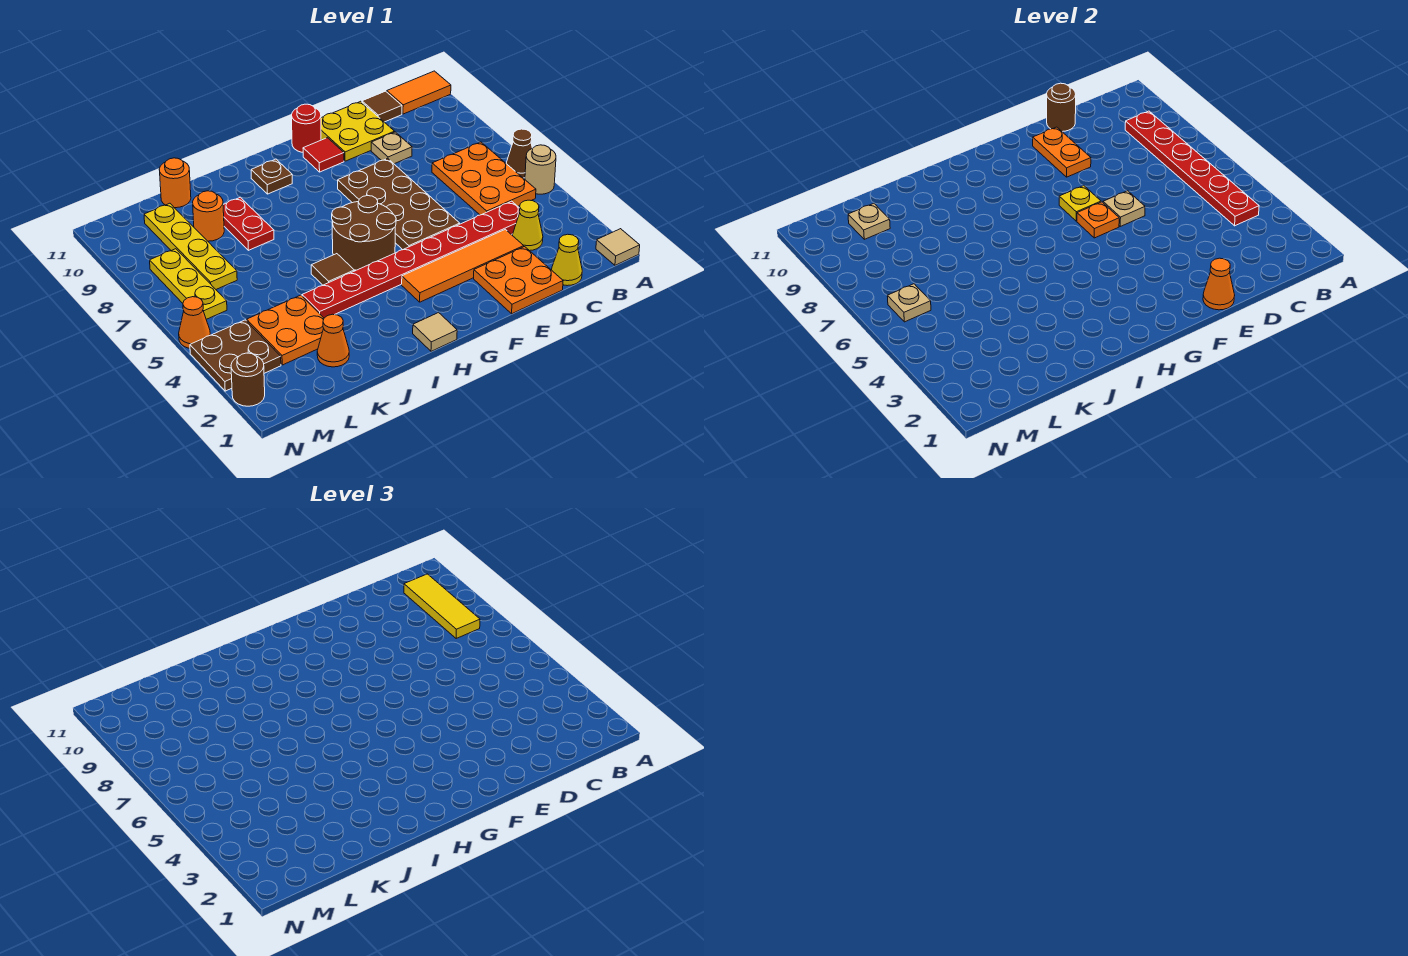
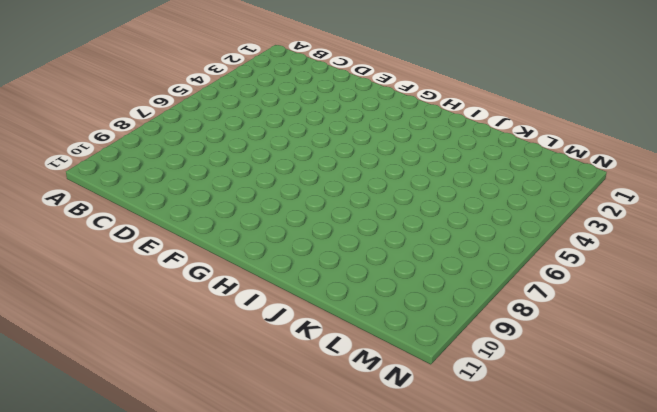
none -> tan tile A1 level 1
none -> tan round brick A5 level 1
none -> brown cone A6 level 1
none -> orange tile A11:B11 level 1

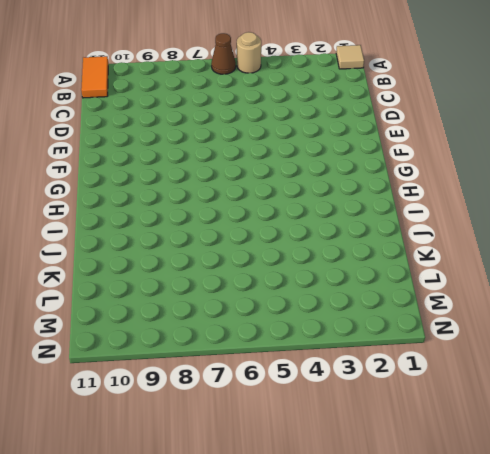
none -> orange plate B5:C7 level 1
none -> yellow cone C1 level 1
none -> yellow cone C3 level 1
none -> red plate C4:J4 level 1

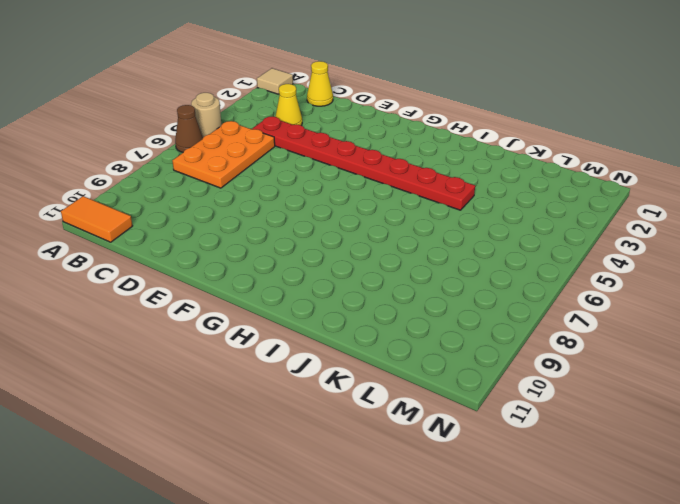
none -> brown tile C11 level 1
none -> orange plate D1:E2 level 1
none -> orange tile D3:G3 level 1
none -> tan plate D9 level 1

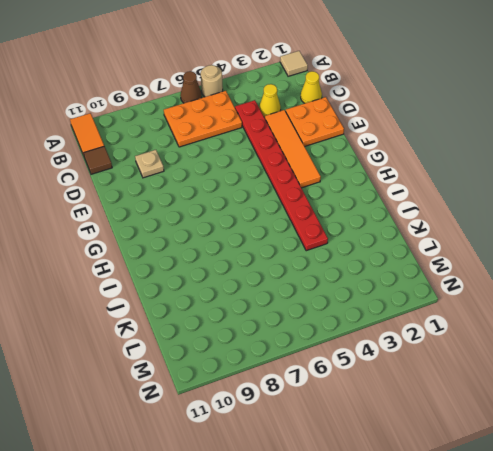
none -> yellow plate D10:E11 level 1
none -> brown plate E5:F8 level 1
none -> red tile F10 level 1
none -> red round brick F11 level 1

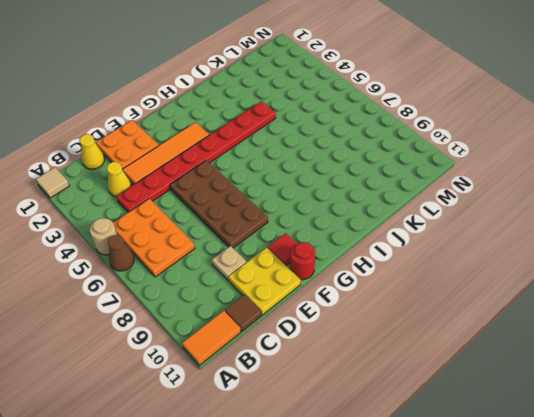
none -> brown round brick G5:H6 level 1
none -> tan tile H1 level 1
none -> brown plate H10 level 1
none -> brown tile I5 level 1

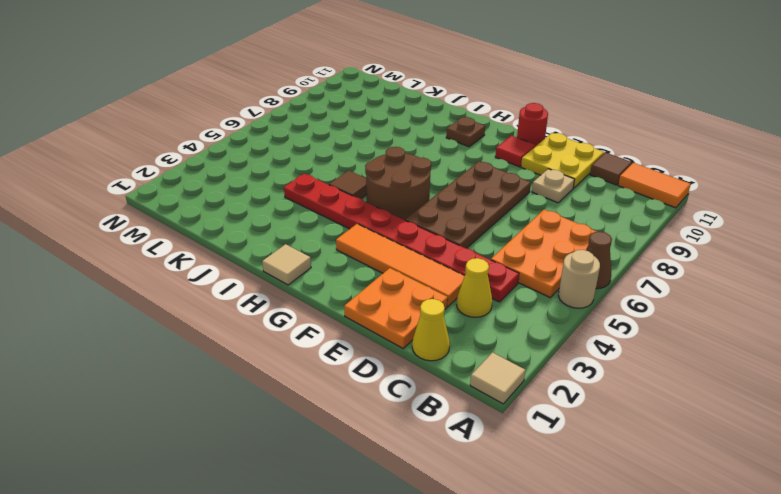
none -> red plate J8:J9 level 1
none -> orange cone K2 level 1
none -> orange plate K3:L4 level 1
none -> orange round brick K9 level 1

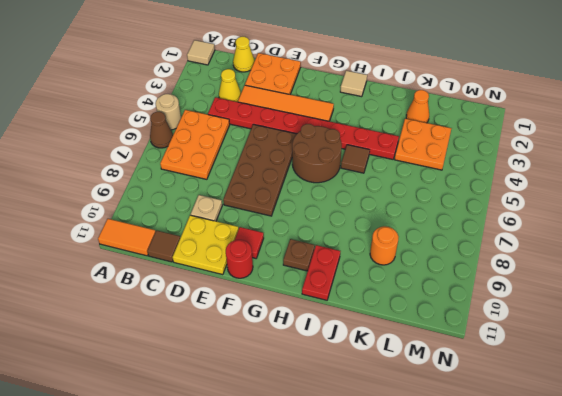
red plate I10:I11 level 1 -> red plate J8:J9 level 1
none -> orange round brick K11 level 1
none -> yellow plate L7:L10 level 1
none -> brown plate M3:N4 level 1
none -> yellow plate M6:M8 level 1

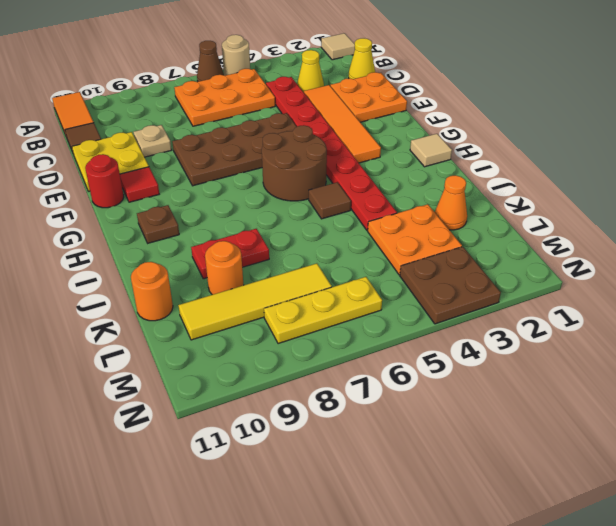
yellow tile L7:L10 level 1 -> yellow plate L7:L10 level 1
none -> brown round brick N2 level 1
none -> orange cone N5 level 1
none -> red plate B4:B9 level 2
none -> brown round brick D11 level 2

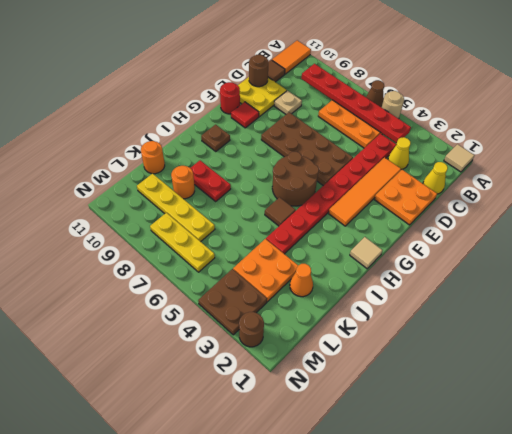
none -> orange cone N5 level 1
none -> orange cone E1 level 2
none -> tan plate E6 level 2
none -> orange plate E9:E10 level 2

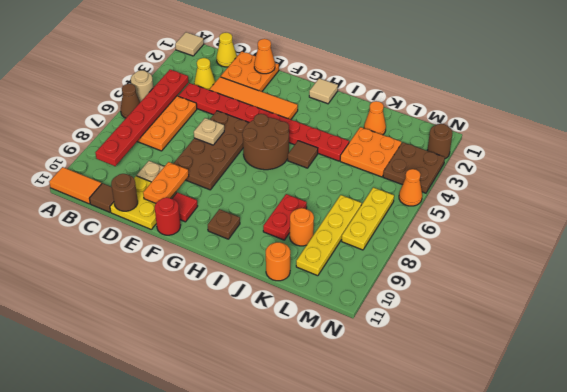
none -> orange plate F6 level 2
none -> yellow plate F7 level 2
none -> tan plate L10 level 2
none -> tan plate M6 level 2

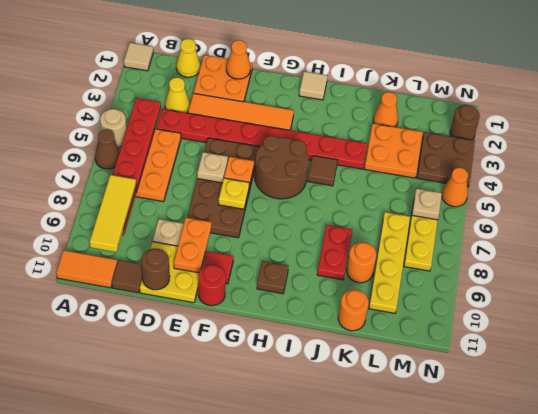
none -> tan plate L10 level 2

